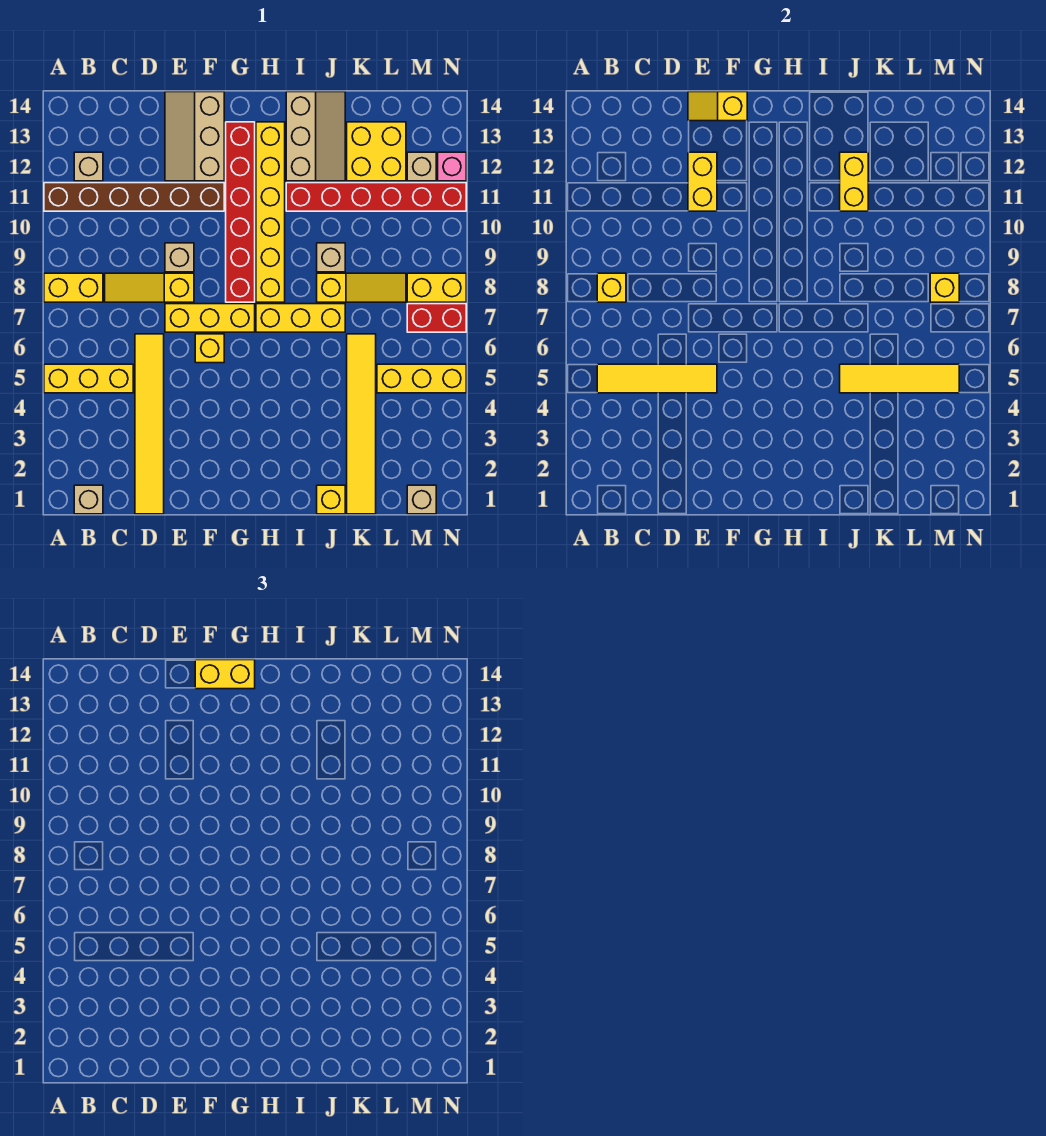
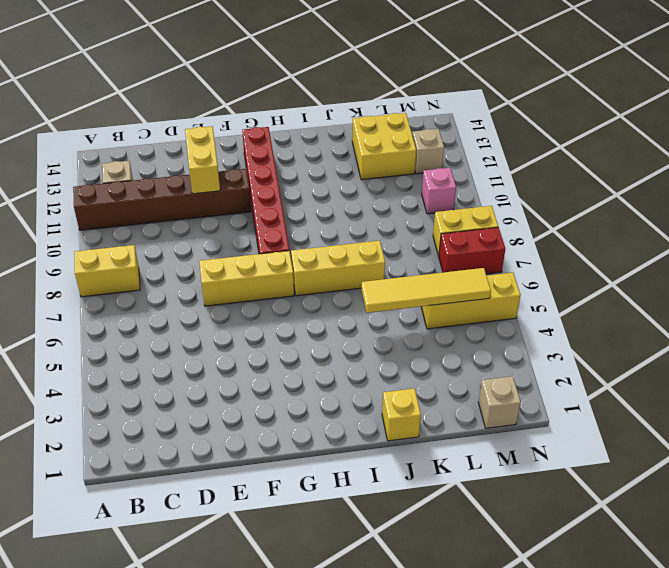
pink brick M10 level 1 -> pink brick N12 level 1
none -> yellow brick A5:C5 level 1
none -> tan brick B1 level 1
none -> yellow slope C8:E8 level 1 top E
none -> yellow tile D1:D6 level 1

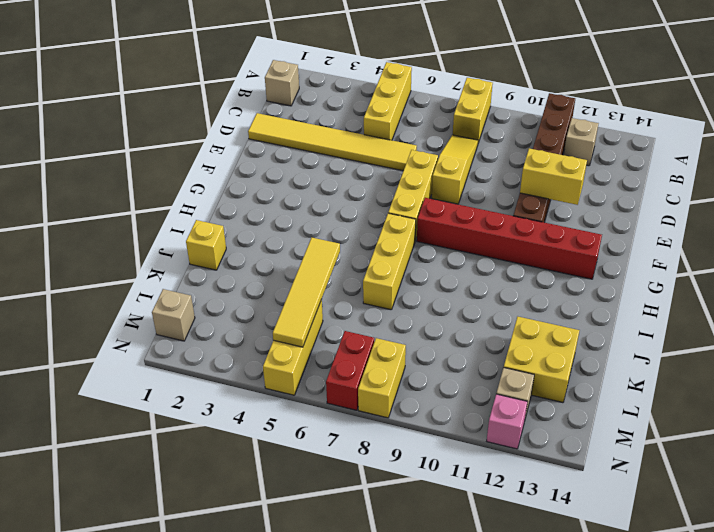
none -> tan brick E9 level 1
none -> tan slope E12:F14 level 1 top F
none -> yellow brick F6 level 1
none -> yellow brick H8:H13 level 1

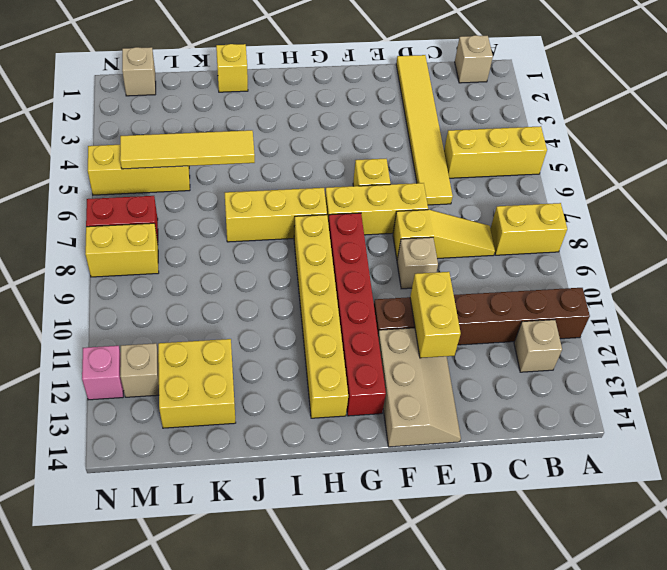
none -> red brick I11:N11 level 1
none -> tan slope I12:J14 level 1 top I
none -> yellow slope J8:L8 level 1 top J
none -> tan brick J9 level 1

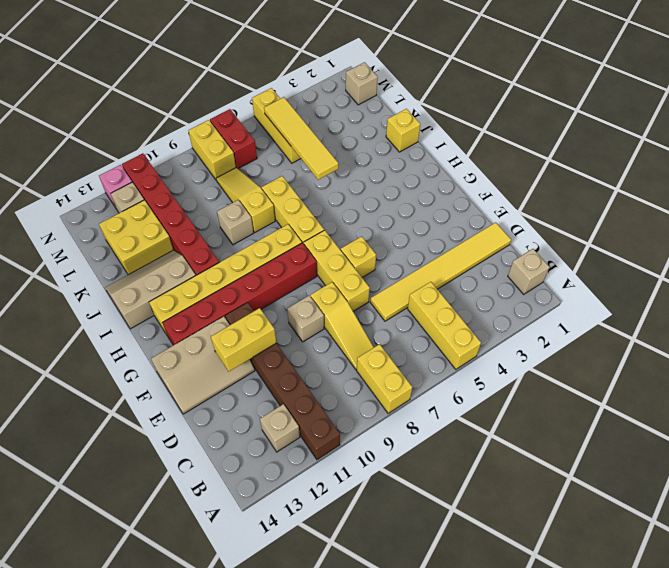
none -> yellow tile K1:K6 level 1
none -> yellow tile B5:E5 level 2
none -> yellow brick B8 level 2
none -> yellow slope E14:F14 level 2 top F

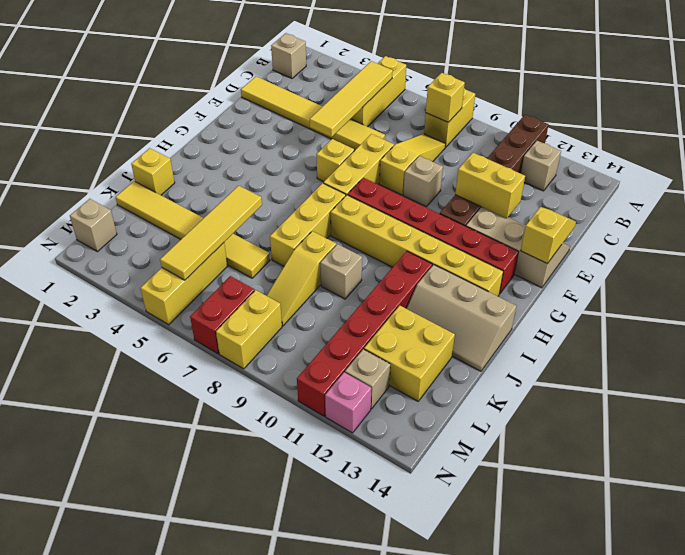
none -> yellow brick J11:J12 level 2
none -> yellow brick M8 level 2
none -> yellow brick F14:G14 level 3

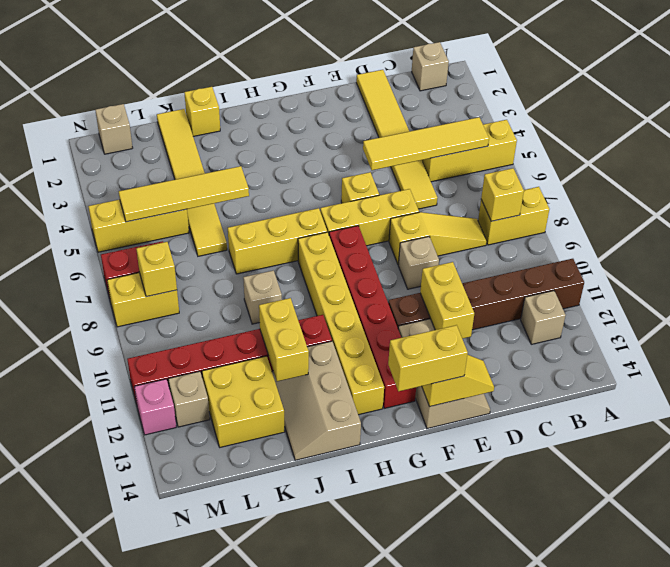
none -> yellow slope J8:L8 level 1 top J

